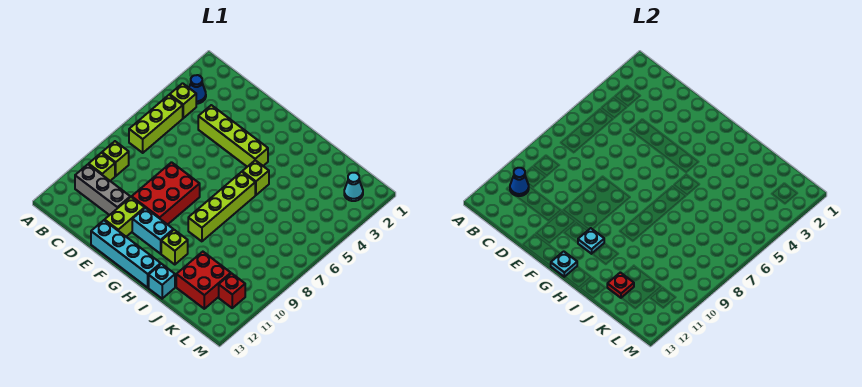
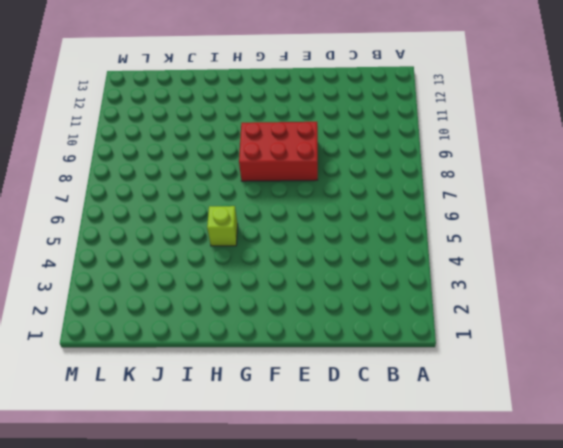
red brick E8:G9 level 1 -> red brick E8:F10 level 1
none -> blue cone B3 level 1
none -> lime brick B4 level 1
none -> lime brick B5:B7 level 1

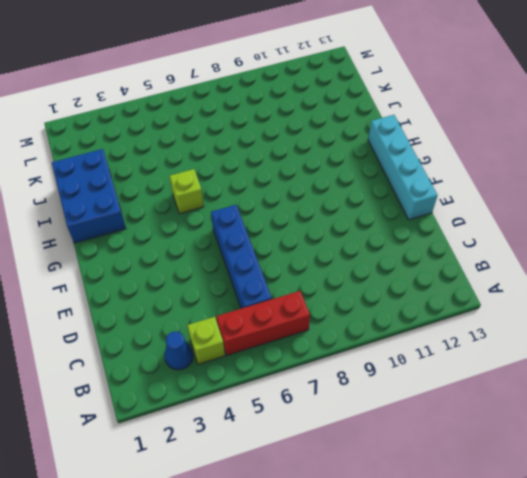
red brick B5:B7 level 1 -> lime brick B5:B7 level 1
blue brick C6:F6 level 1 -> none
blue brick H1:J2 level 1 -> none
none -> lime brick B9 level 1
none -> lime brick B10 level 1
none -> grey brick B11:D11 level 1

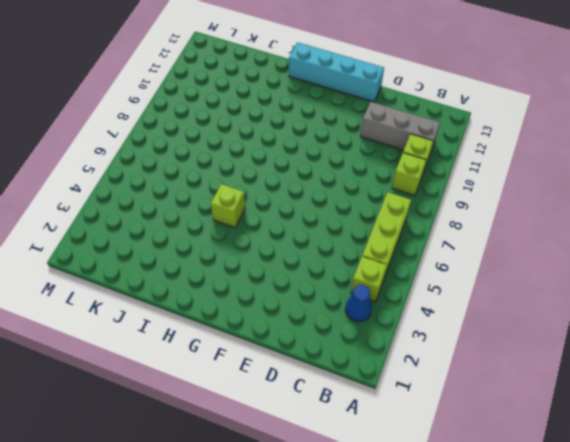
none -> lime brick D4:G4 level 1
none -> red brick E8:F10 level 1
none -> lime brick E11:E12 level 1

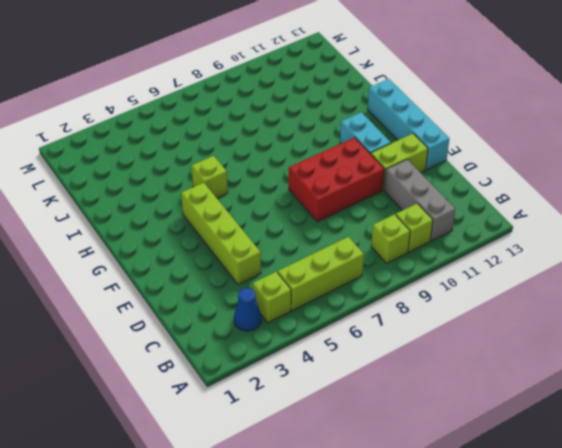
none -> lime brick H6:H9 level 1
none -> lime brick H11 level 1
none -> cyan brick I13 level 1

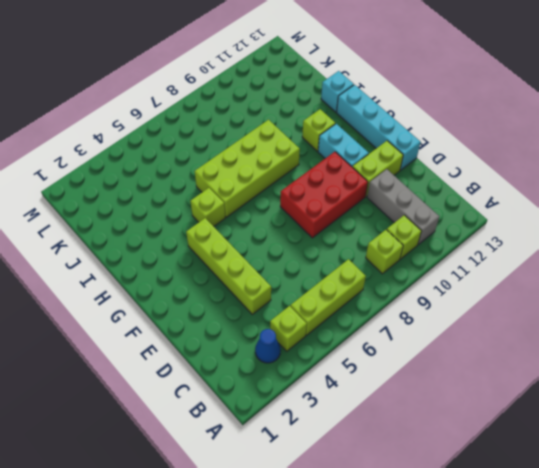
lime brick H6:I9 level 1 -> lime brick H6:H9 level 1
none -> red brick J11:K12 level 1
none -> cyan cone L2 level 1
none -> red brick L11 level 1

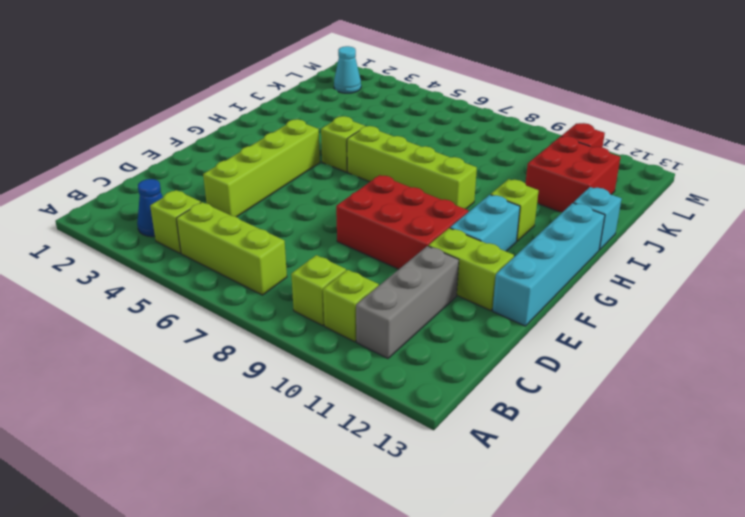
none -> blue cone B11 level 2
none -> cyan plate G11 level 2
none -> cyan plate G13 level 2

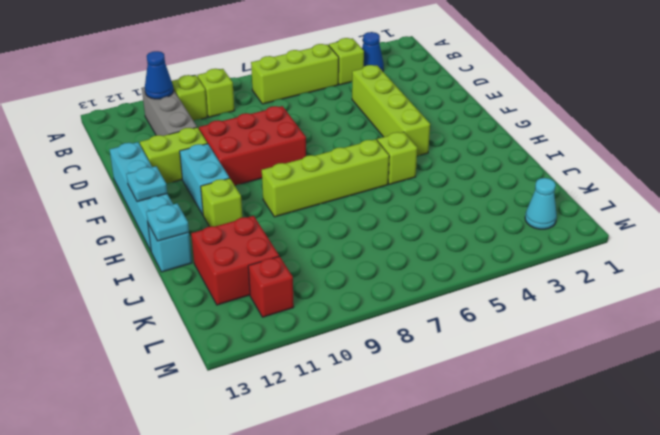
cyan plate I13 level 2 -> cyan plate G11 level 2
none -> red plate J12 level 2

